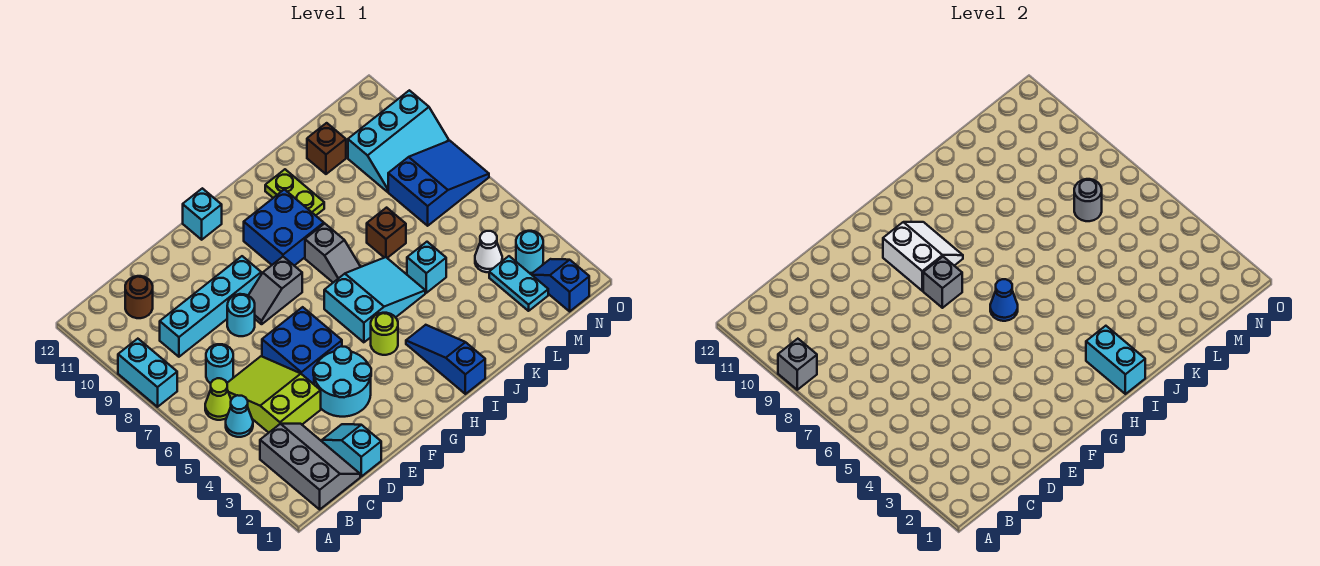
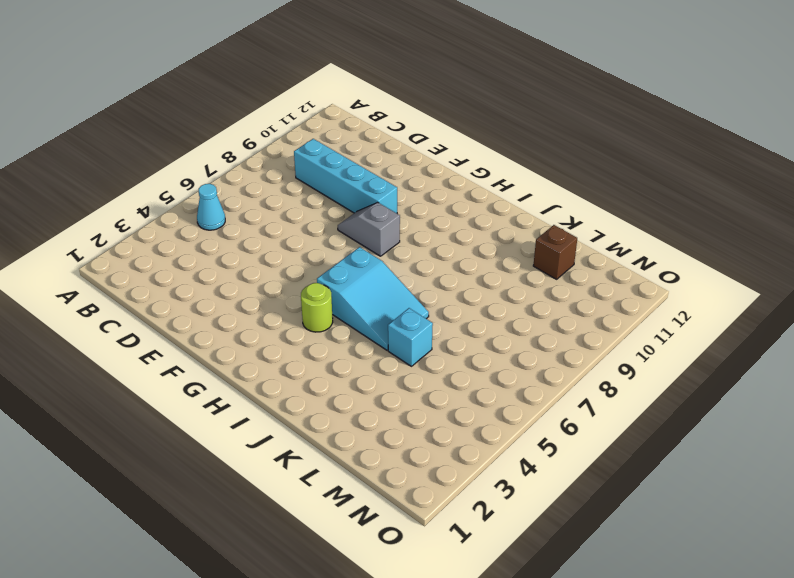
none -> cyan brick A8:A9 level 1
none -> grey slope B1:C3 level 1 top B
none -> lime cone B6 level 1
none -> lime slope C4:D6 level 1 top 4

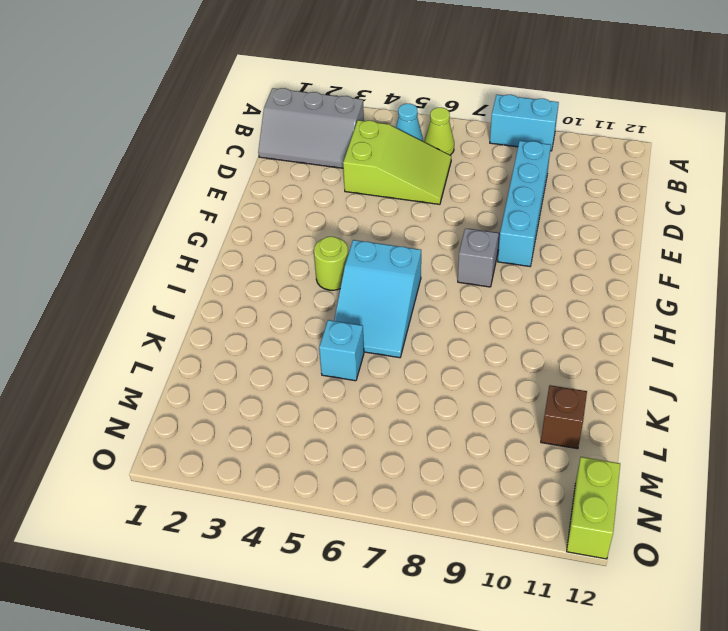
lime brick N12:O12 level 1 -> none
none -> cyan round brick C7 level 1
none -> brown round brick C11 level 1
none -> cyan slope D1:D2 level 1 top 1
none -> cyan round brick E3:F4 level 1

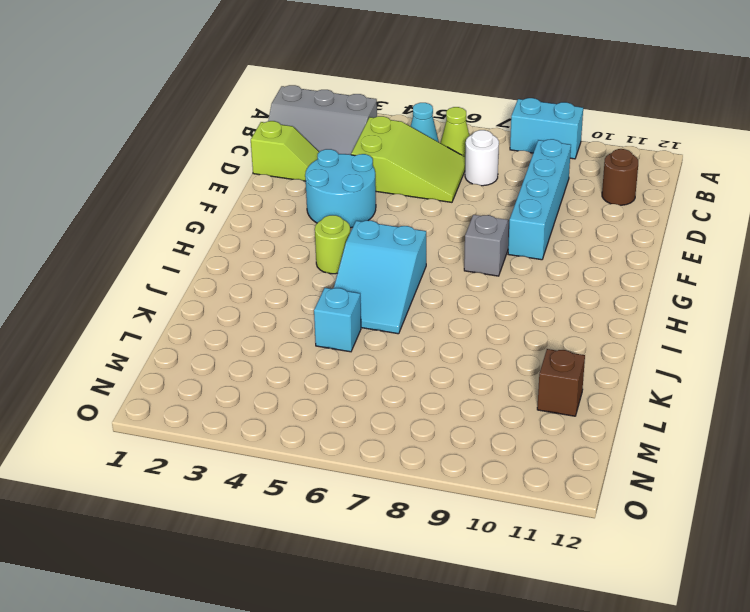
white round brick C7 level 1 -> cyan round brick C7 level 1
lime slope D1:D2 level 1 top 1 -> cyan slope D1:D2 level 1 top 1
none -> blue brick E5:F6 level 1
none -> cyan round brick E8 level 1
none -> cyan brick G12 level 1
none -> blue brick H9:I10 level 1

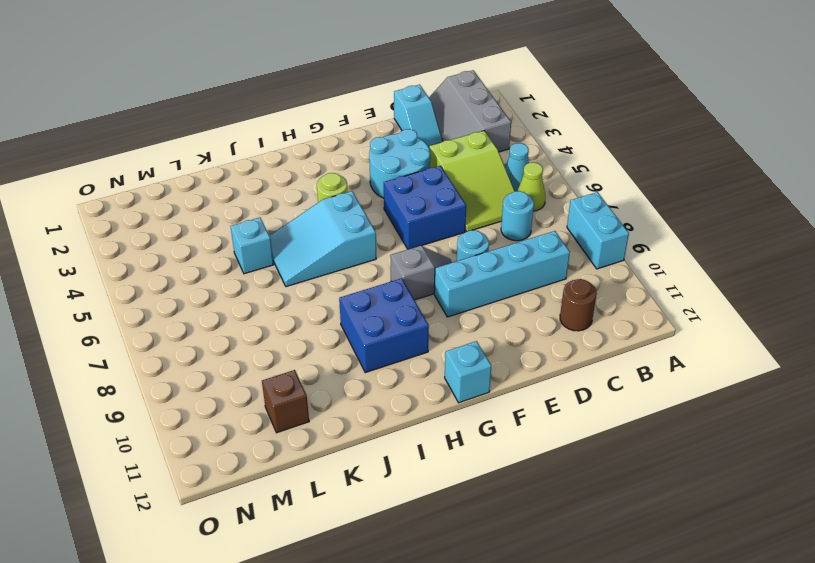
none -> blue slope I1:I3 level 1 top 1
none -> grey slope I7:I8 level 1 top 8
none -> lime plate J10:J11 level 1
none -> brown brick K7 level 1

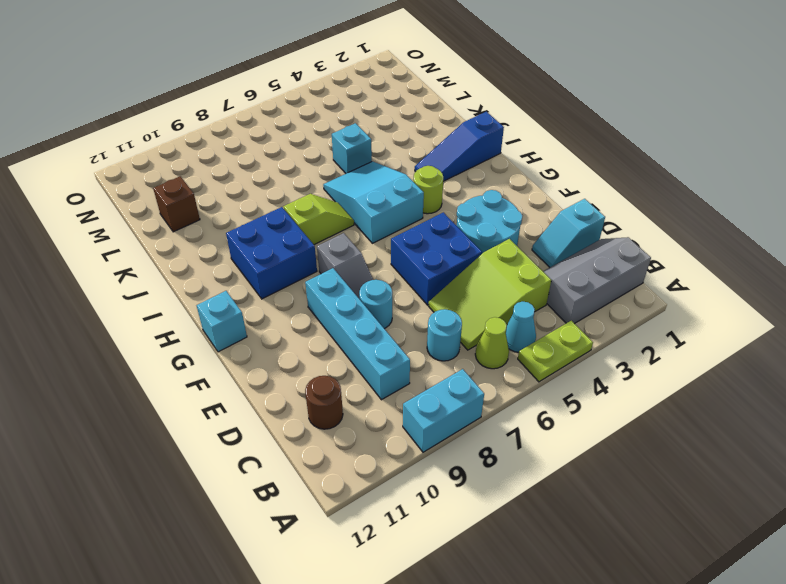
lime plate A4:A5 level 1 -> lime plate J10:J11 level 1
lime slope I7:I8 level 1 top 8 -> grey slope I7:I8 level 1 top 8
none -> brown brick K7 level 1
none -> cyan plate M2:M3 level 1
none -> white cone M4 level 1
none -> blue slope M7:O8 level 1 top M

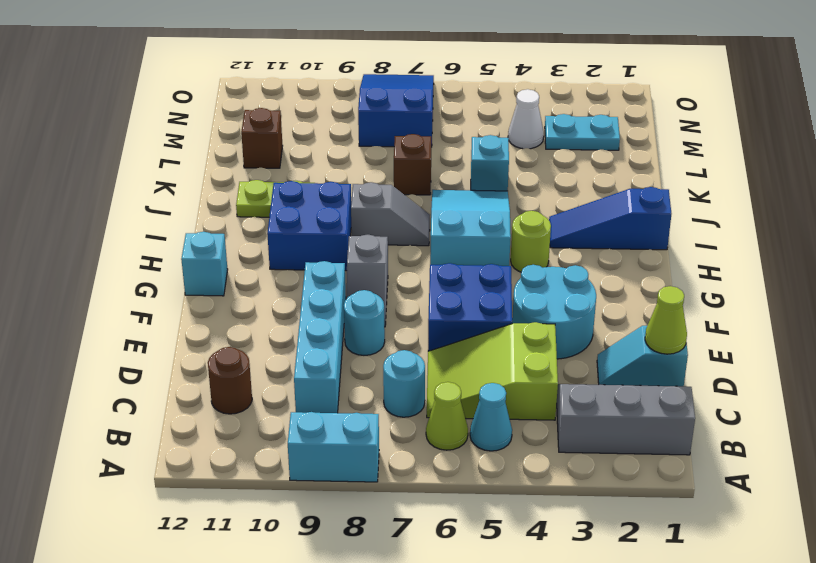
lime cone D1 level 2 -> none
none -> cyan slope M9:O10 level 1 top 10
none -> blue slope N1:N2 level 1 top 1
none -> cyan round brick N3 level 1
none -> grey brick A9 level 2

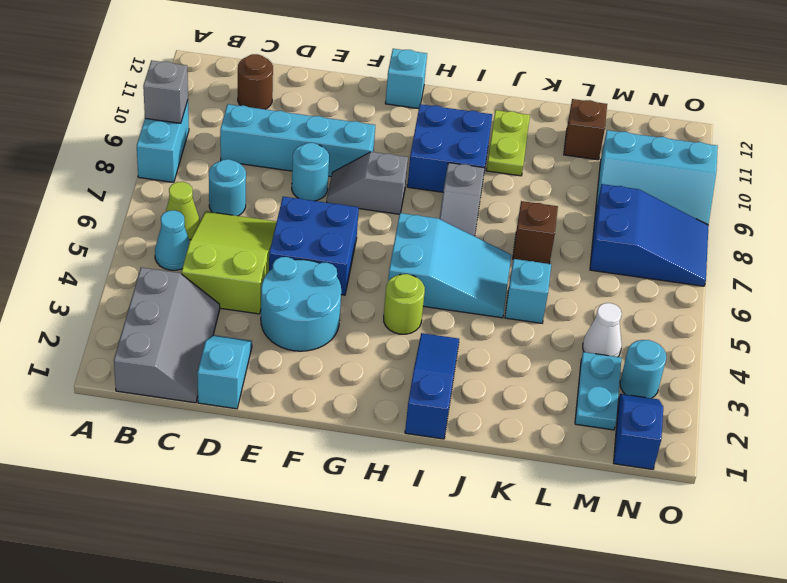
none -> grey brick G8 level 2
none -> white slope G9:H10 level 2 top G
none -> blue cone H6 level 2
none -> cyan brick I1:I2 level 2

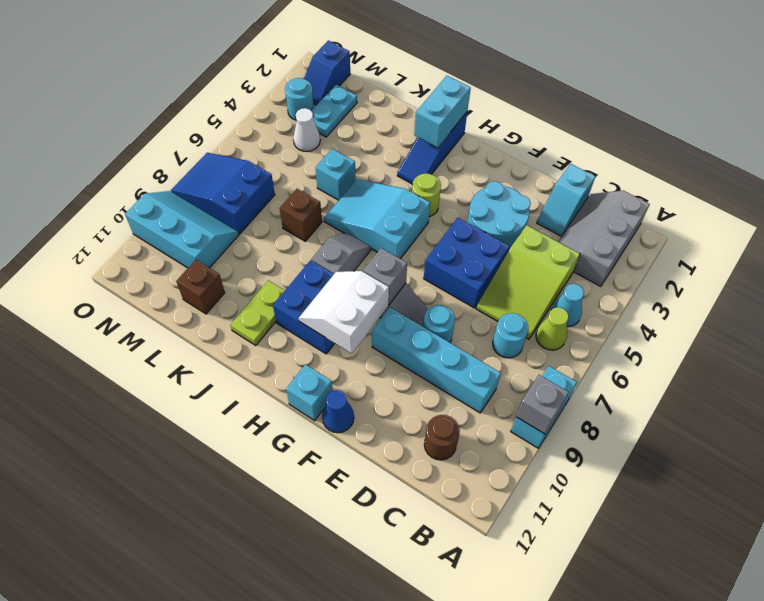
blue cone F12 level 1 -> blue cone H6 level 2
none -> grey round brick M7 level 2

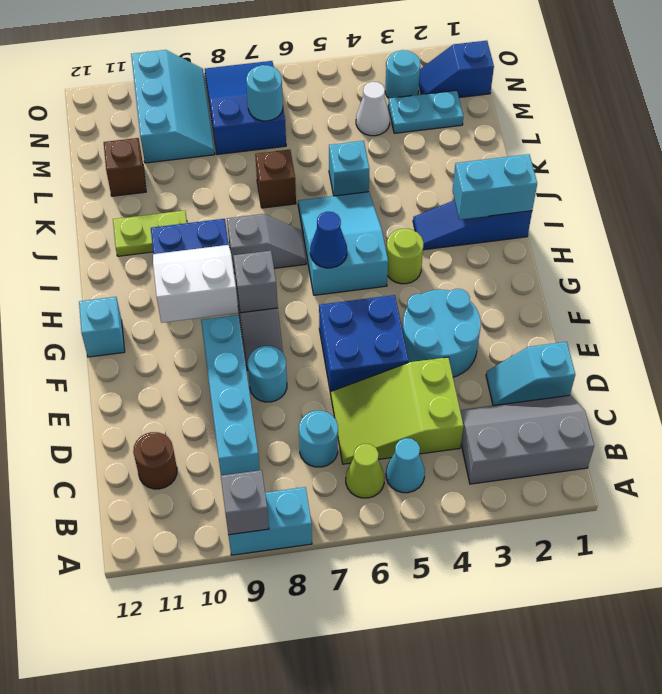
cyan round brick M7 level 2 -> grey round brick M7 level 2

